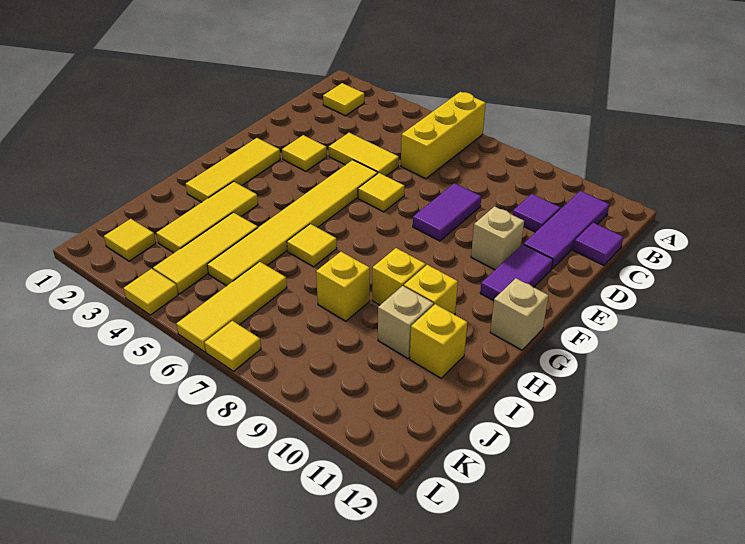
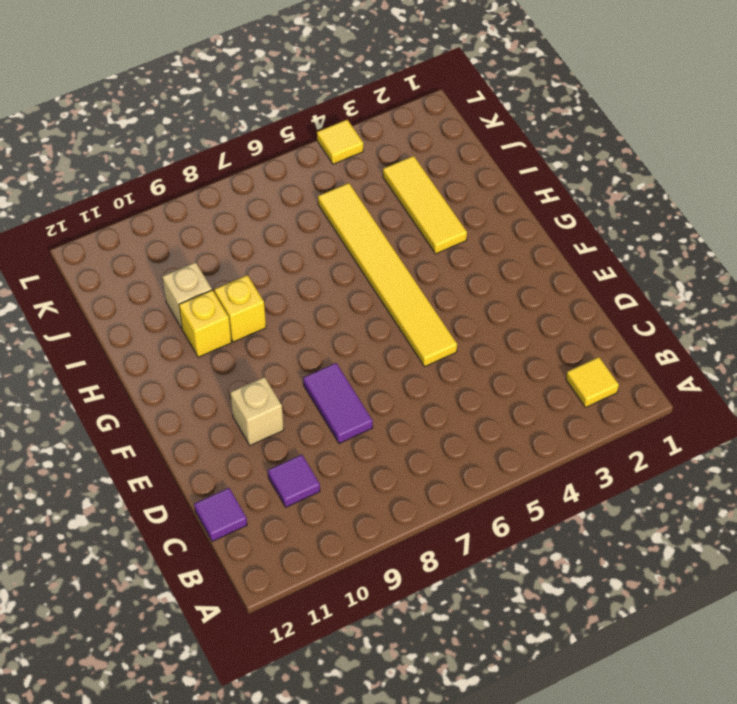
none -> yellow brick A6:C6 level 1
none -> purple tile B11:D11 level 1
none -> yellow tile D4:D5 level 1

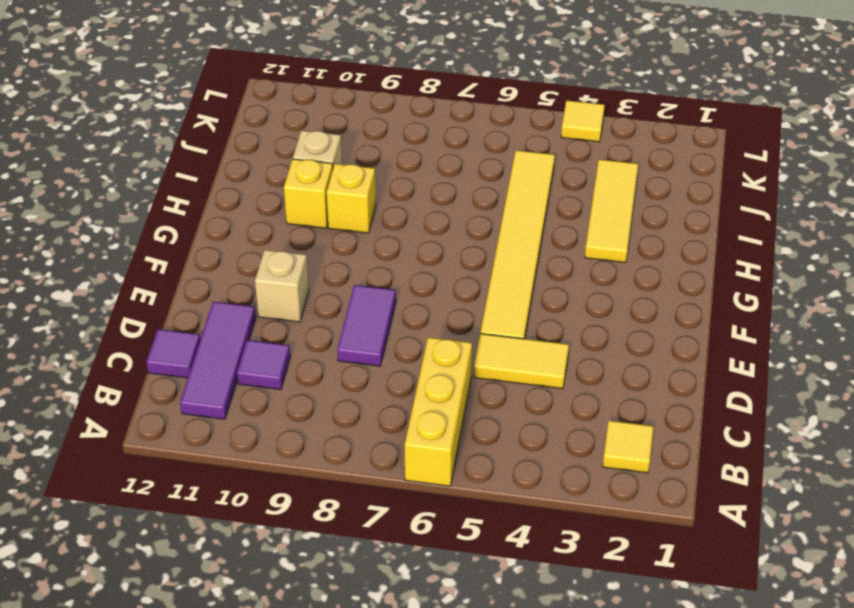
none -> yellow tile E3 level 1
none -> yellow tile E6 level 1
none -> purple tile E11:F11 level 1

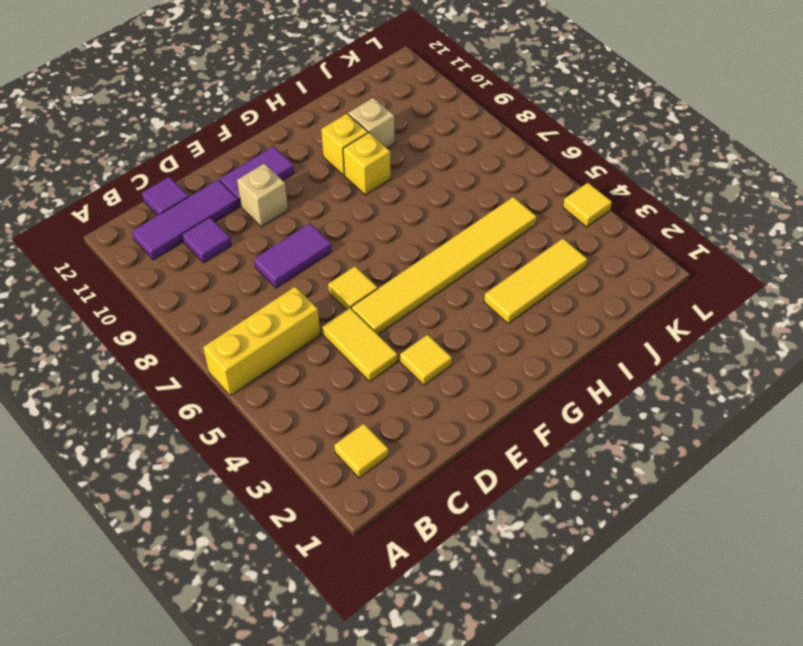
none -> yellow tile F2:H2 level 1
none -> tan brick G12 level 1
none -> yellow tile H6 level 1

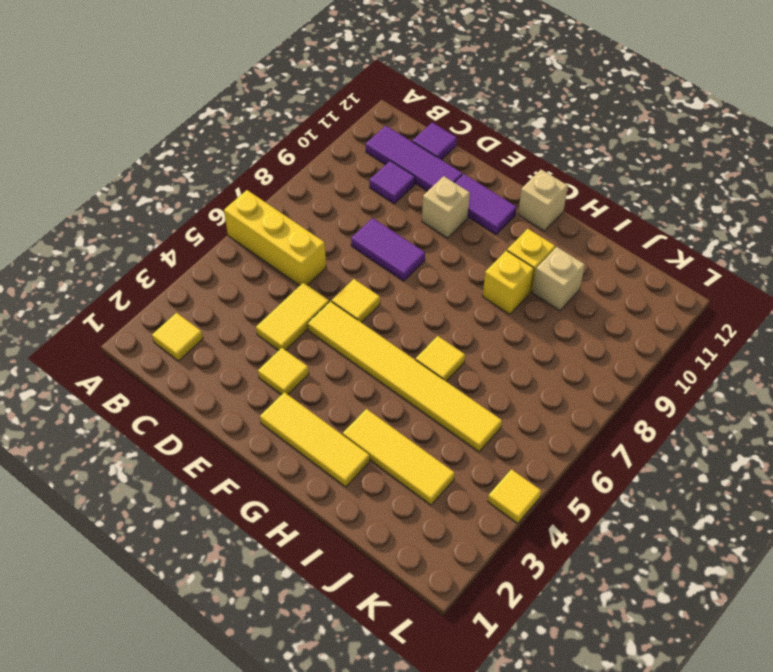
none -> yellow tile I4:K4 level 1
none -> yellow brick I8 level 1
none -> yellow brick I11 level 1

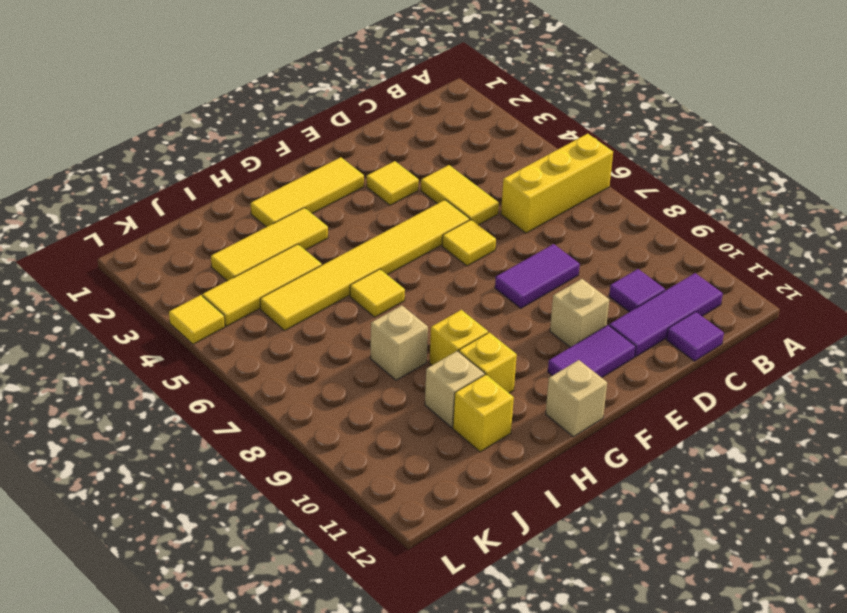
tan brick I8 level 1 -> yellow brick I8 level 1
none -> yellow tile B2 level 1
none -> yellow tile J6:L6 level 1
none -> yellow tile K2 level 1

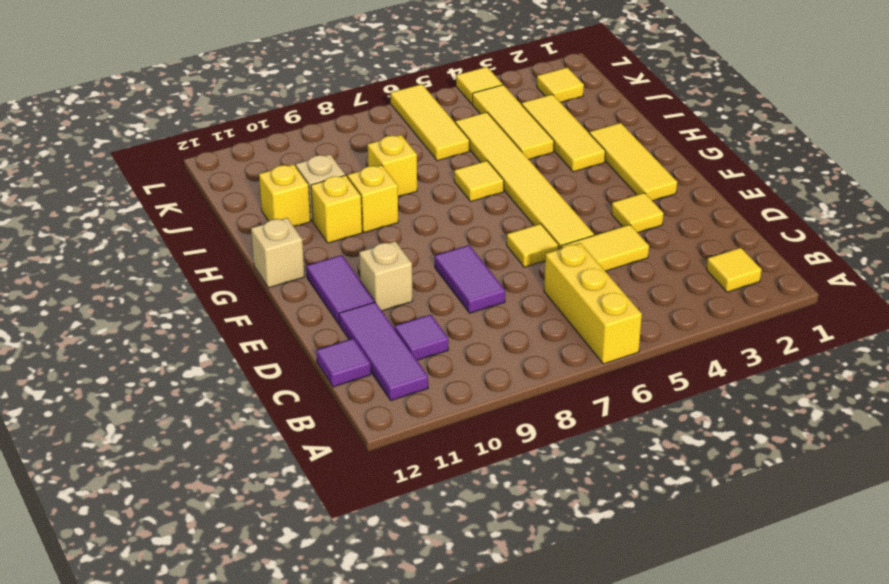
none -> yellow tile L7 level 1

